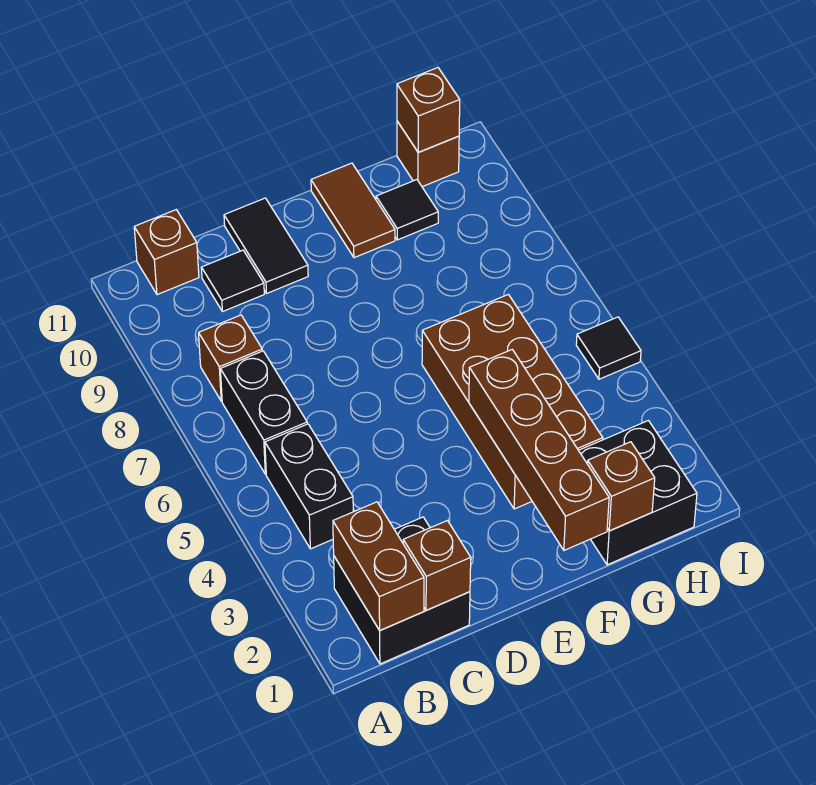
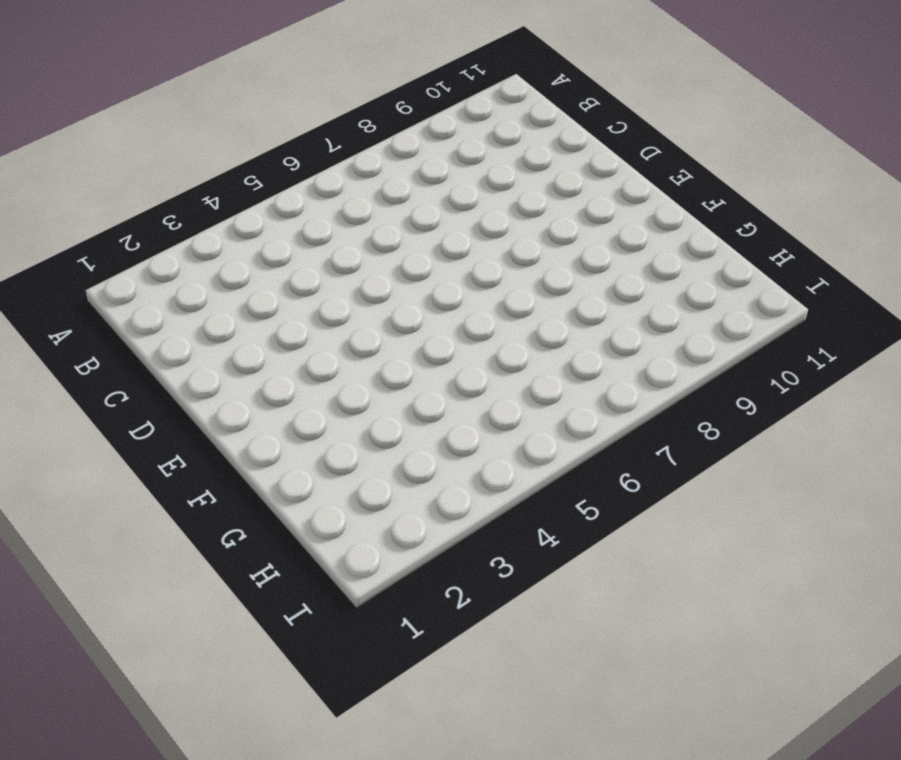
none -> black brick B1:C2 level 1
none -> black brick B4:B5 level 1
none -> black brick B6:B7 level 1

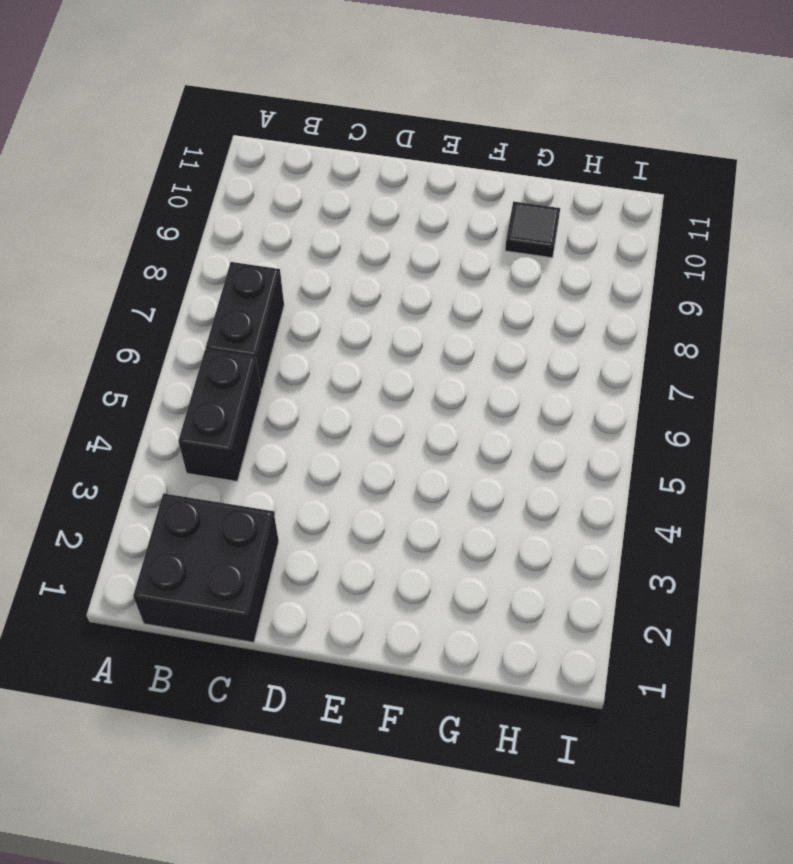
none -> brown brick B8 level 1
none -> brown brick B11 level 1
none -> black tile C10 level 1

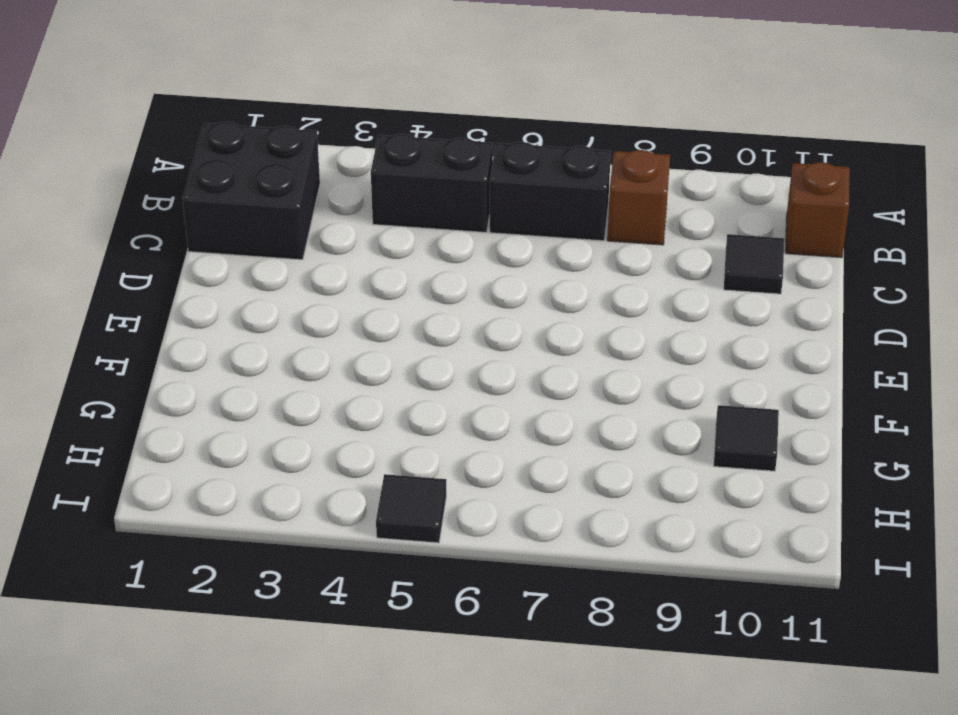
none -> black tile D10:D11 level 1
none -> brown brick F3:G6 level 1
none -> brown tile F10:F11 level 1

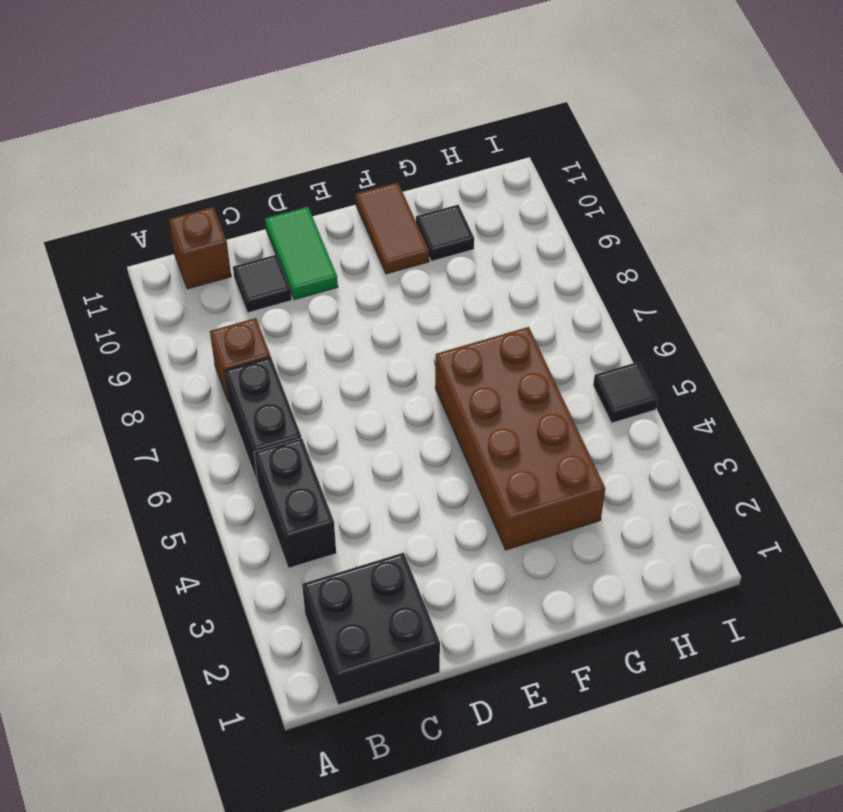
green tile D10:D11 level 1 -> black tile D10:D11 level 1
none -> black brick G1:H2 level 1
none -> brown brick H11 level 1
none -> brown brick B1:B2 level 2

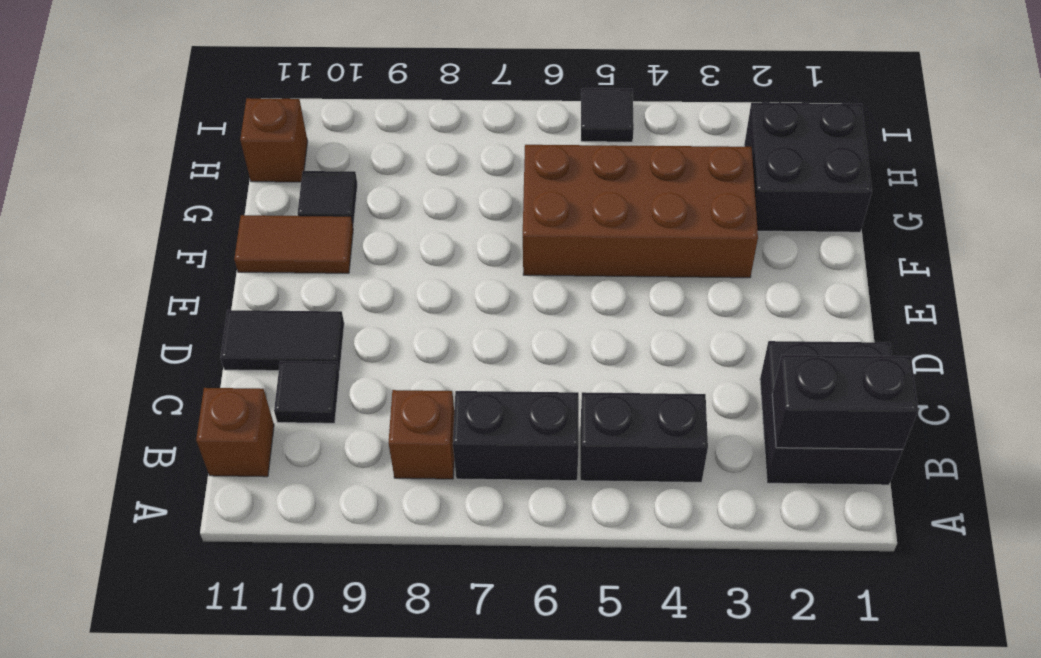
black brick B1:B2 level 2 -> brown brick B1:B2 level 2
none -> brown brick C1 level 2
none -> brown brick F1:F4 level 2
none -> brown brick G1 level 2

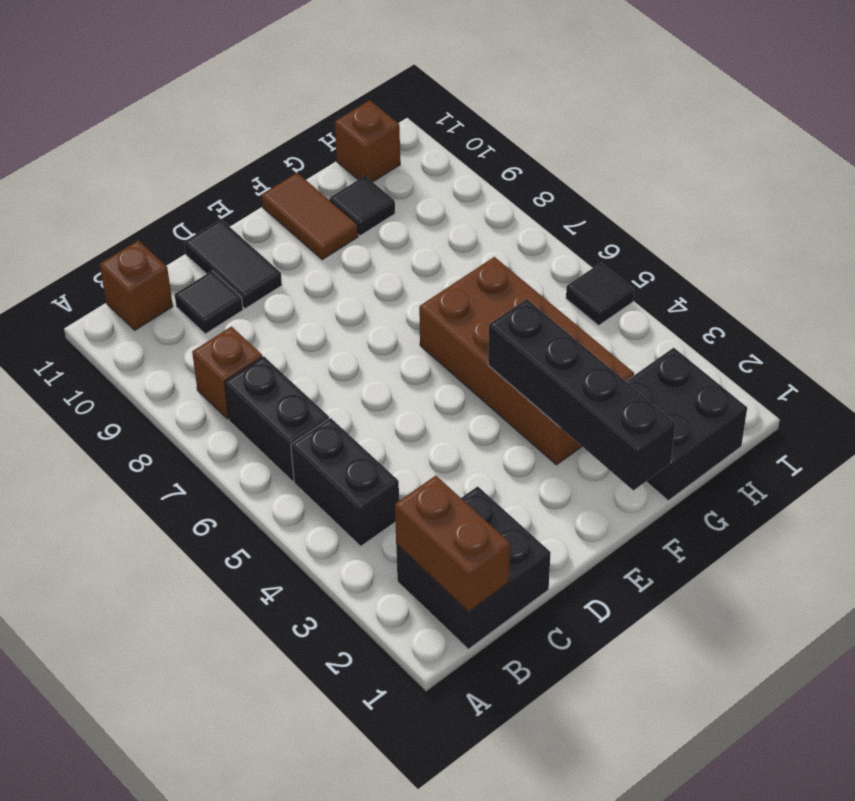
black brick F1:F4 level 2 -> brown brick F1:F4 level 2
none -> brown brick C1 level 2
none -> brown brick G1 level 2
none -> brown brick H11 level 2

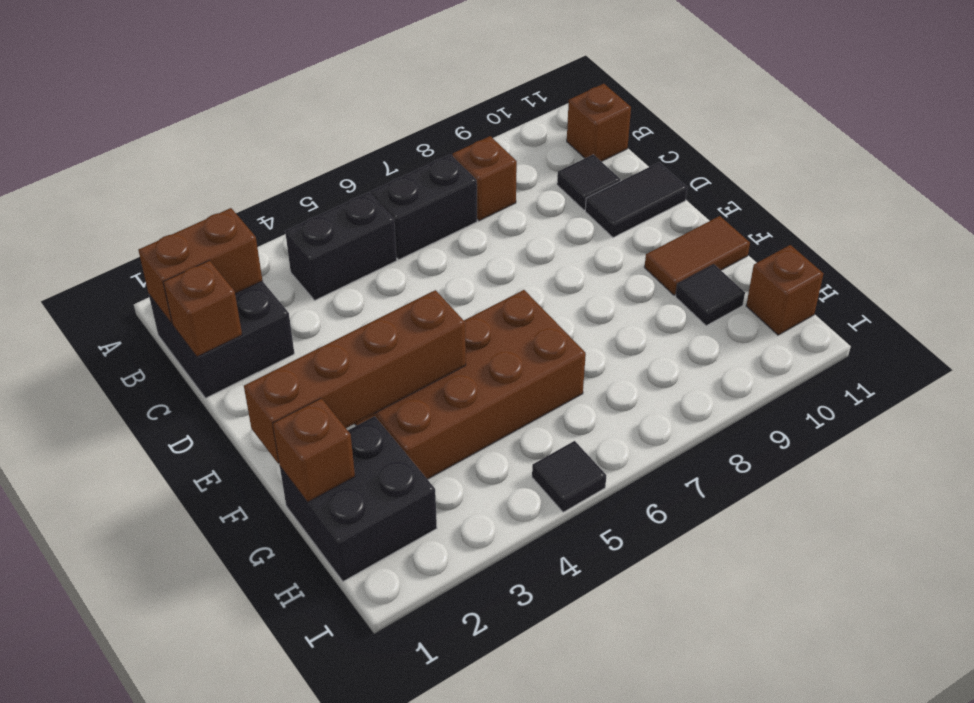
none -> brown brick H11 level 2

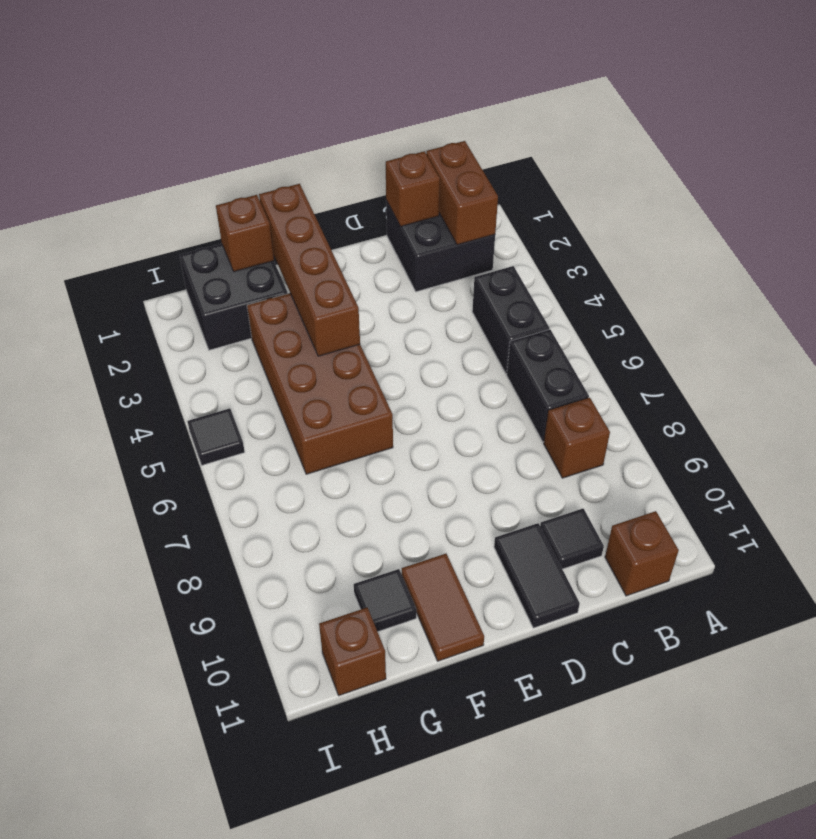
none -> brown brick H11 level 2

